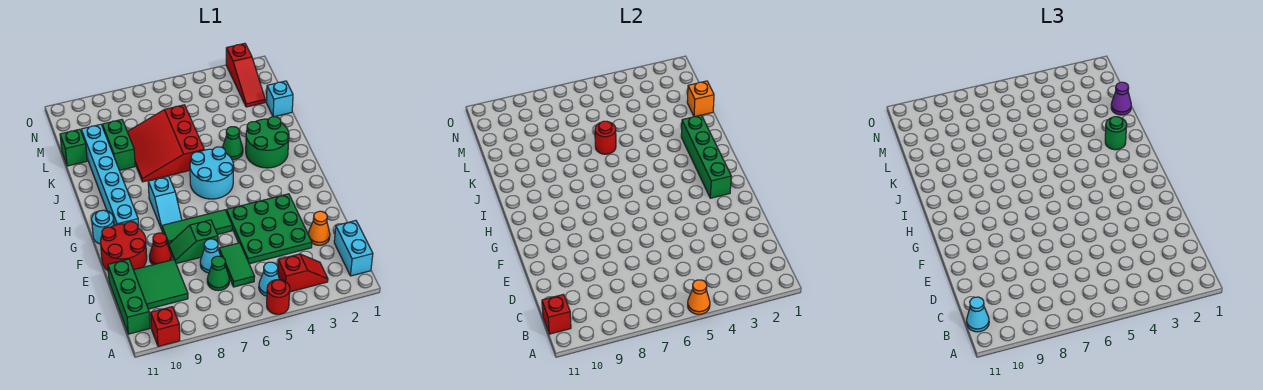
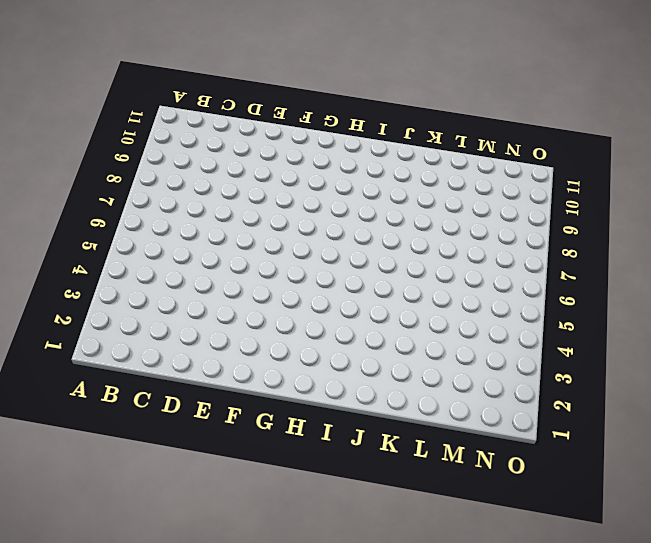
none -> red round brick A5 level 1
none -> red brick A10 level 1
none -> cyan brick B1:C1 level 1
none -> red slope B3:B4 level 1 top 4

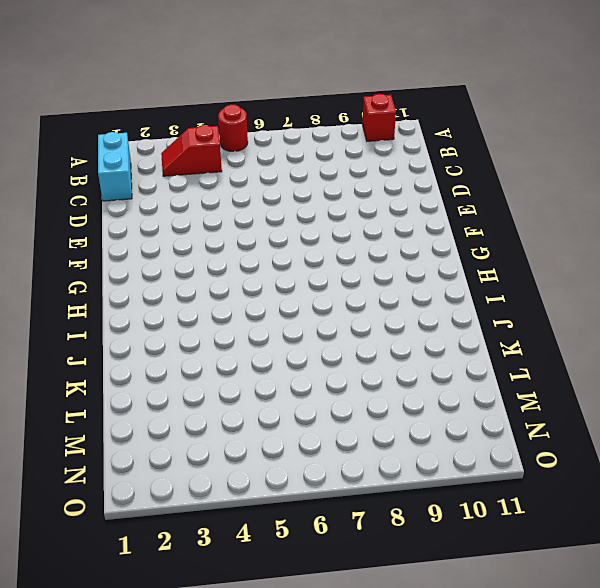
none -> cyan cone B5 level 1
none -> green brick B11:D11 level 1
none -> green tile C6:D6 level 1
none -> green cone C7 level 1

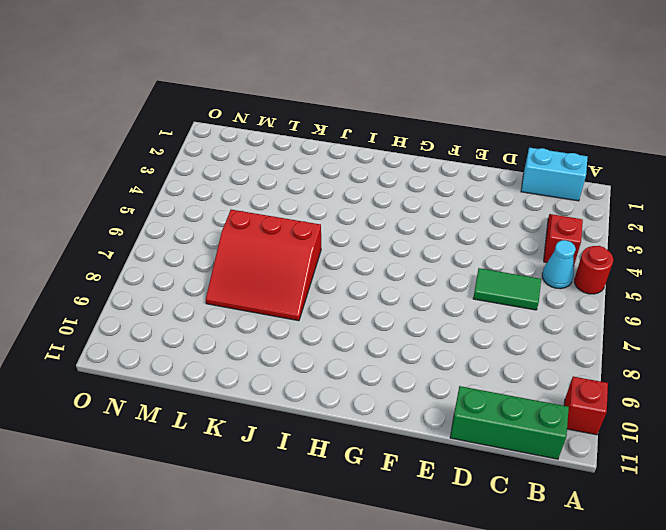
none -> green cone C7 level 1
none -> green tile C9:D10 level 1
none -> orange cone D2 level 1
none -> green plate D3:F5 level 1

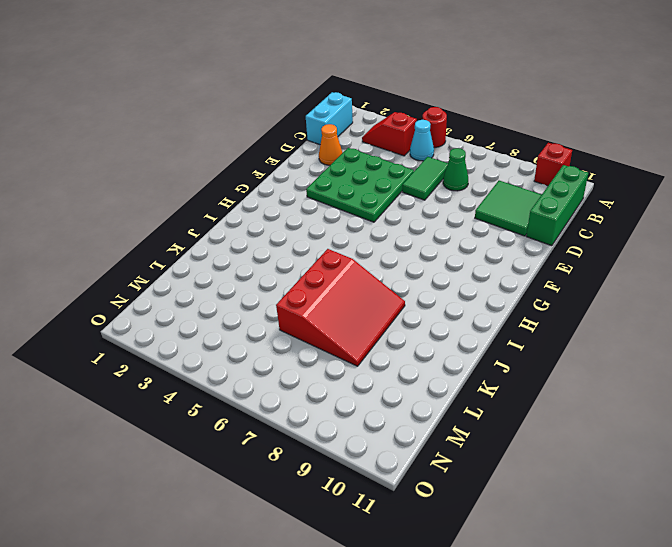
none -> cyan cone D7 level 1
none -> green slope E7:E8 level 1 top 7
none -> red cone E9 level 1
none -> red round brick E10:F11 level 1

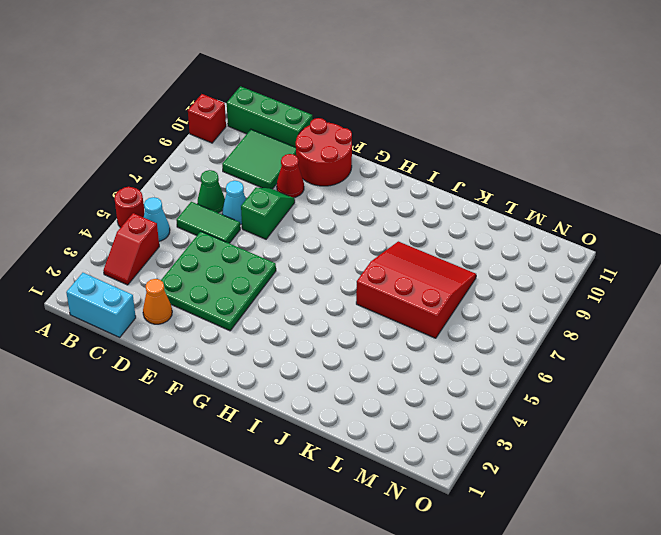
none -> green tile F6:F8 level 1
none -> cyan slope G8:H8 level 1 top H
none -> cyan brick G10:L10 level 1
none -> cyan round brick G11 level 1

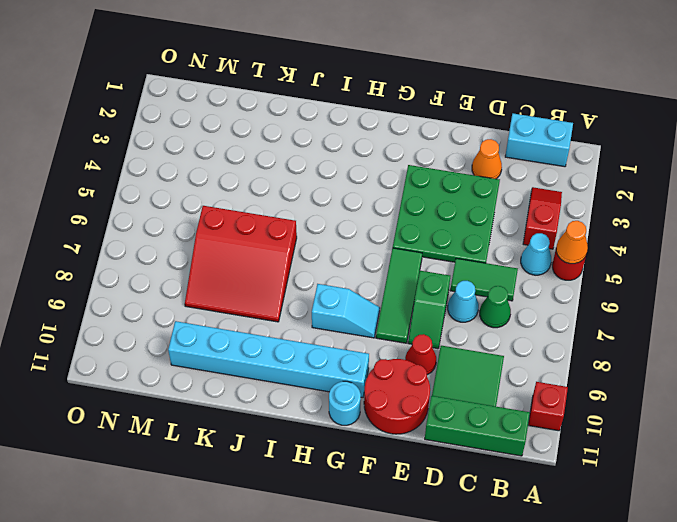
none -> cyan round brick H5:I6 level 1
none -> green round brick I2:J3 level 1
none -> green cone J4 level 1
none -> green brick K9:L9 level 1

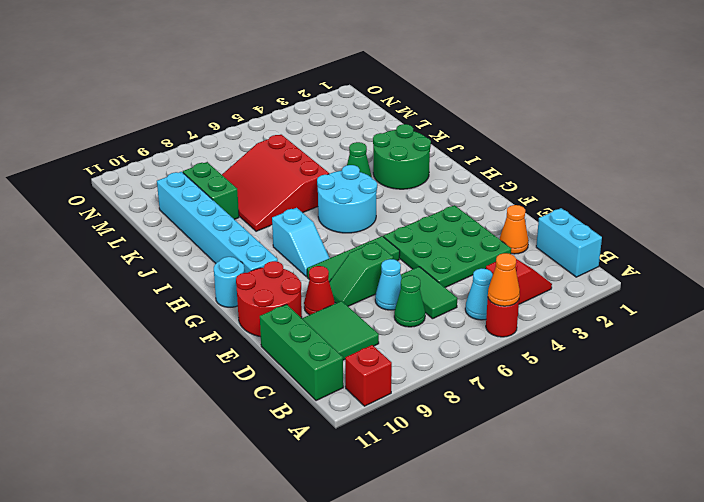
none -> cyan brick L1 level 1
none -> green brick L11 level 1
none -> red slope M2:O2 level 1 top O
none -> red brick B11 level 2

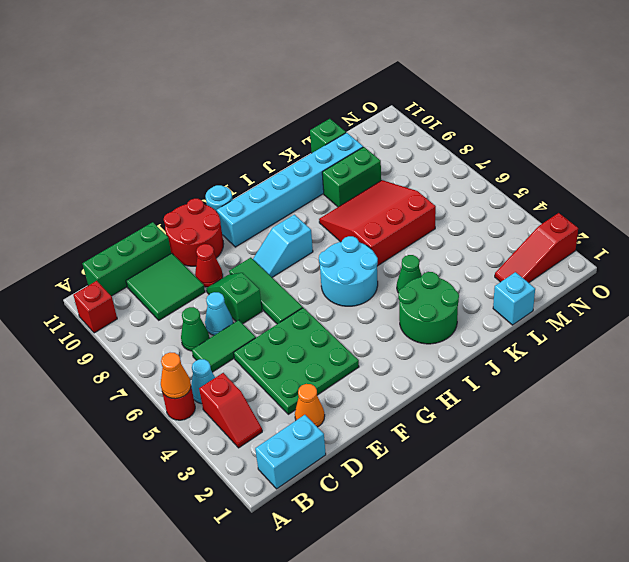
none -> red brick B11 level 2
none -> green brick G2:J2 level 2
none -> red round brick K6 level 2
none -> orange brick L1 level 2

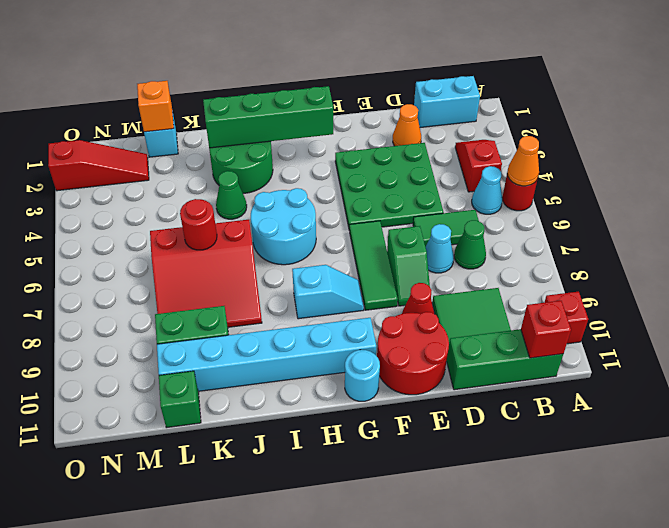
none -> cyan cone B11 level 3
none -> green round brick J2 level 3
none -> purple cone L1 level 3

